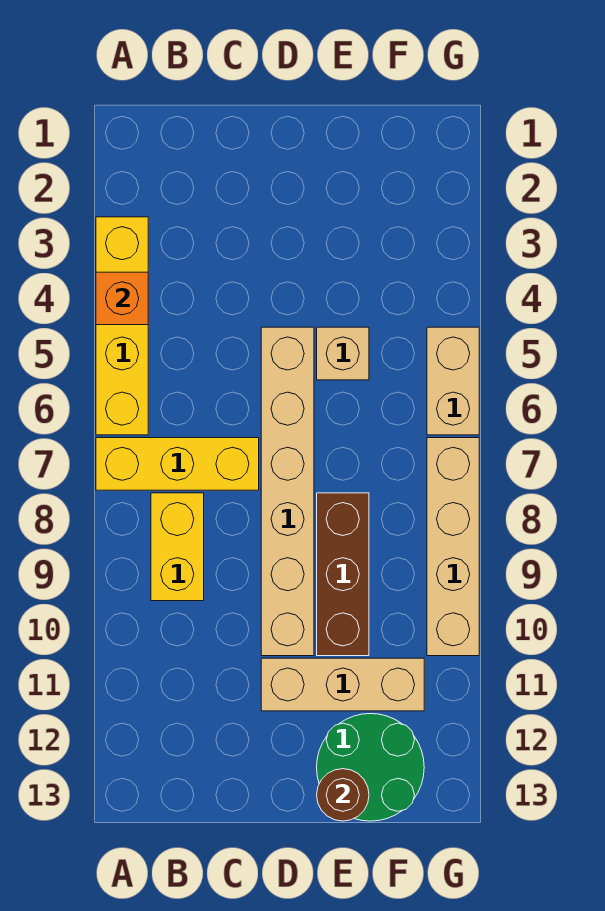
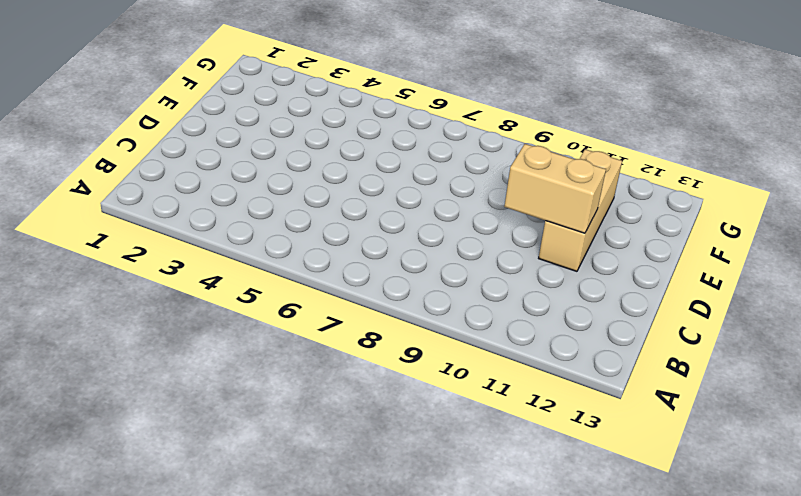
tan brick D10:D11 level 2 -> tan brick G5:G6 level 1
none -> yellow brick A3:A6 level 1
none -> yellow brick A7:C7 level 1
none -> yellow brick B8:B9 level 1

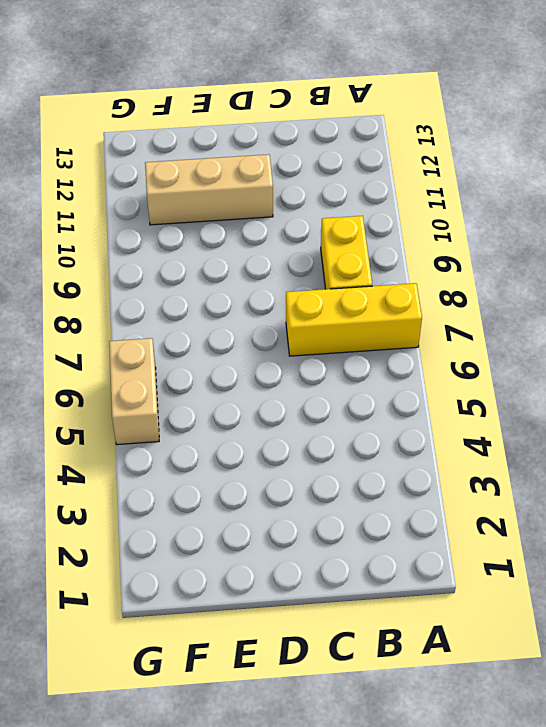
none -> yellow brick A3:A6 level 1
none -> tan brick D5:D10 level 1
none -> tan brick E5 level 1

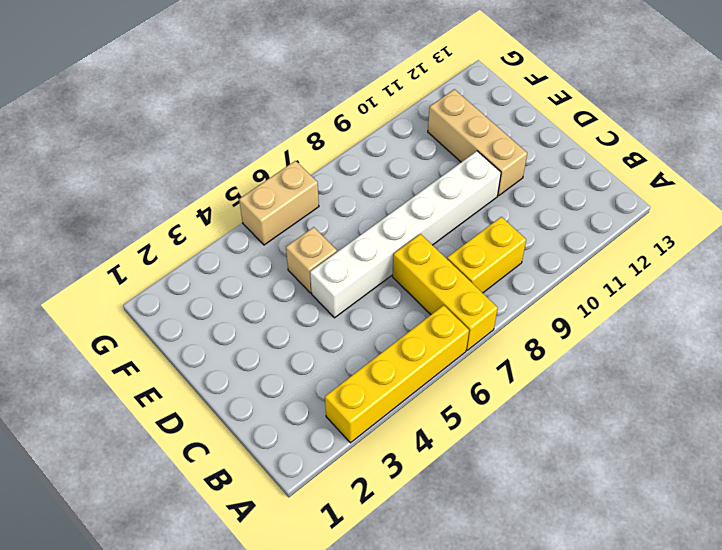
white brick D5:D10 level 1 -> tan brick D5:D10 level 1
none -> brown brick E8:E10 level 1
none -> green round brick E12:F13 level 1
none -> tan brick G7:G10 level 1

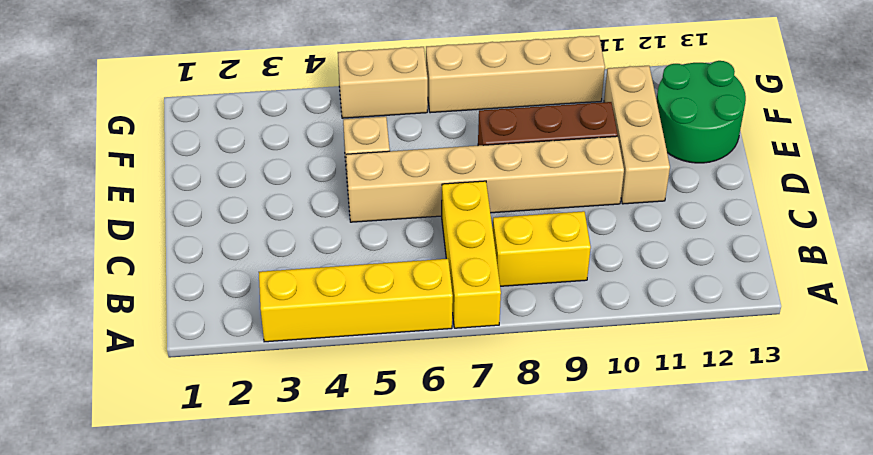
none -> orange brick A4 level 2
none -> brown round brick E13 level 2

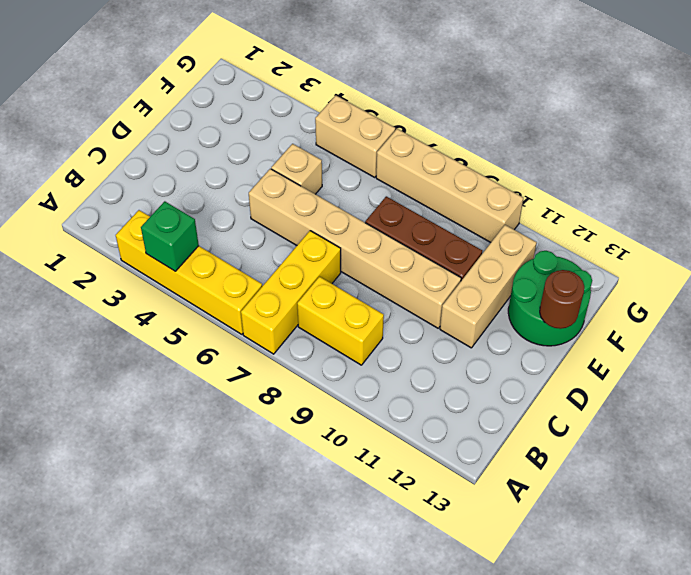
green brick A4 level 2 -> orange brick A4 level 2

